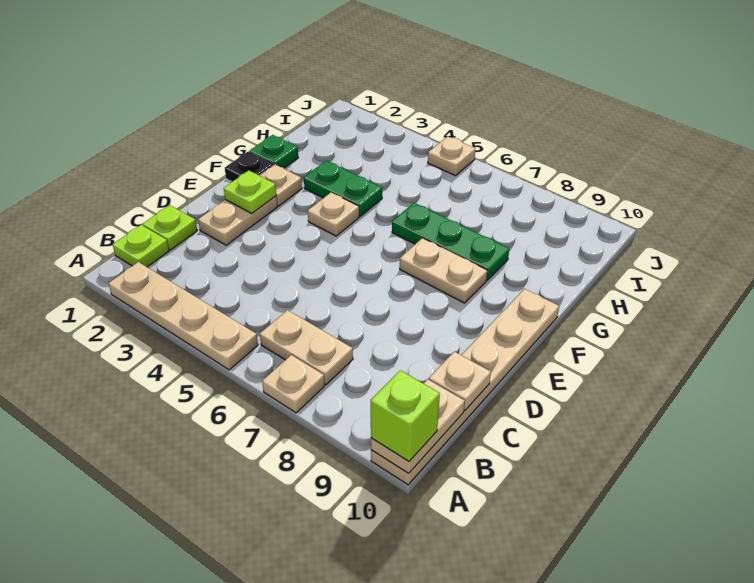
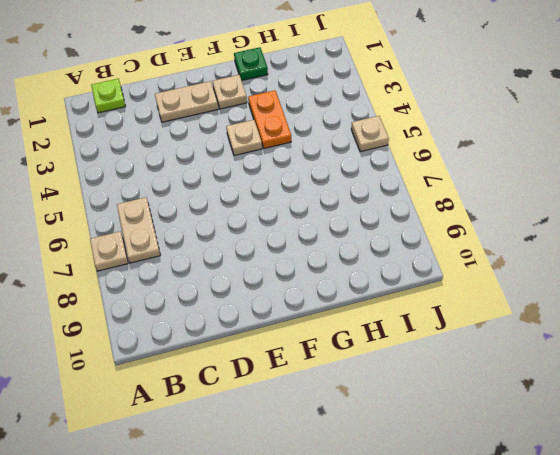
orange plate G3:G4 level 1 -> green plate G3:G4 level 1
none -> tan plate A2:A5 level 1
none -> tan plate A10:F10 level 1
none -> lime plate C1 level 1

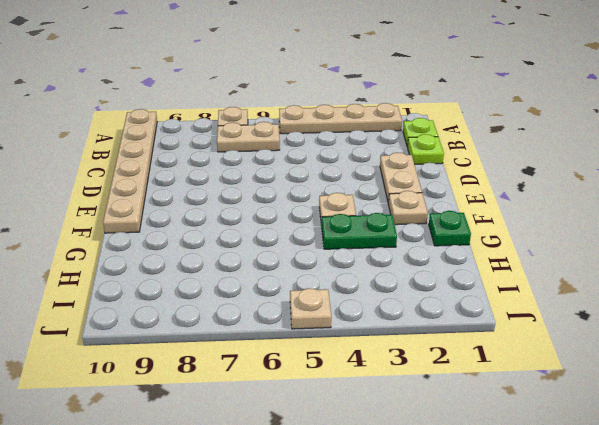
none -> black plate F1 level 1
none -> tan plate F7:F8 level 1
none -> green plate G6:G8 level 1

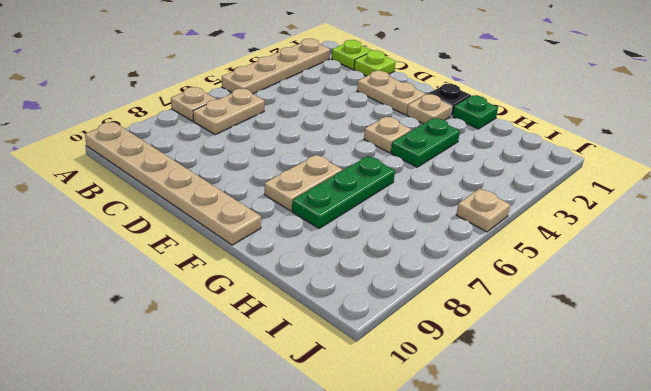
none -> tan plate A10:B10 level 2
none -> tan plate C10 level 2
none -> lime plate E2 level 2

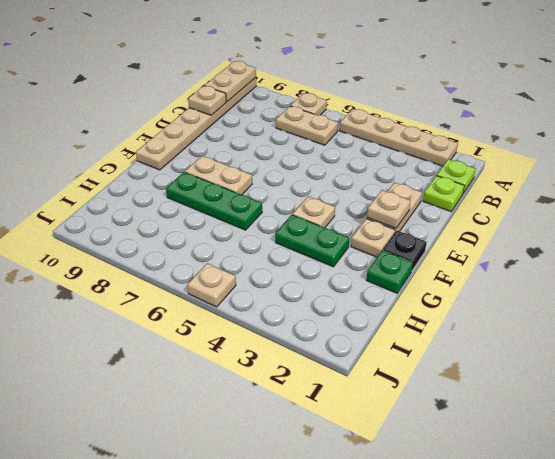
tan plate E2 level 2 -> lime plate E2 level 2
none -> lime brick A10 level 3

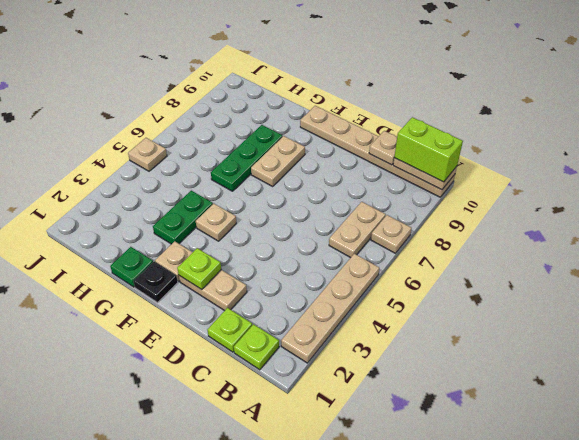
lime brick A10:B10 level 3 -> lime brick A10 level 3

